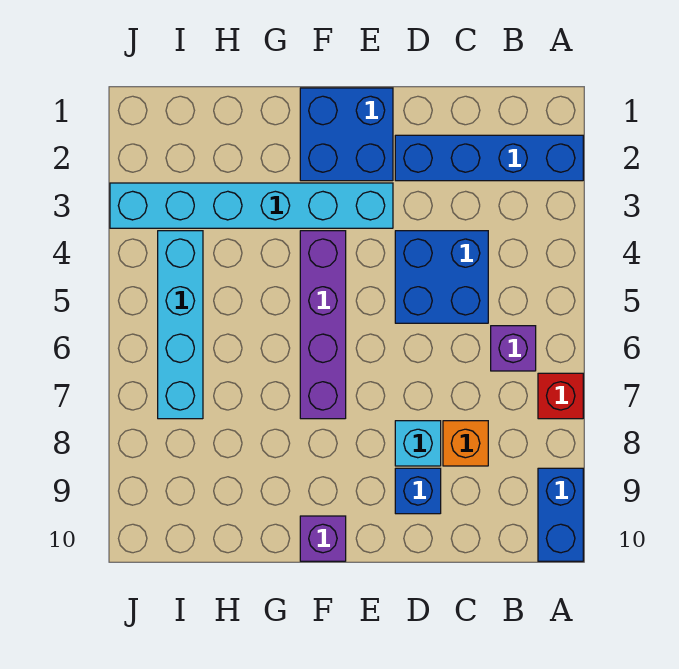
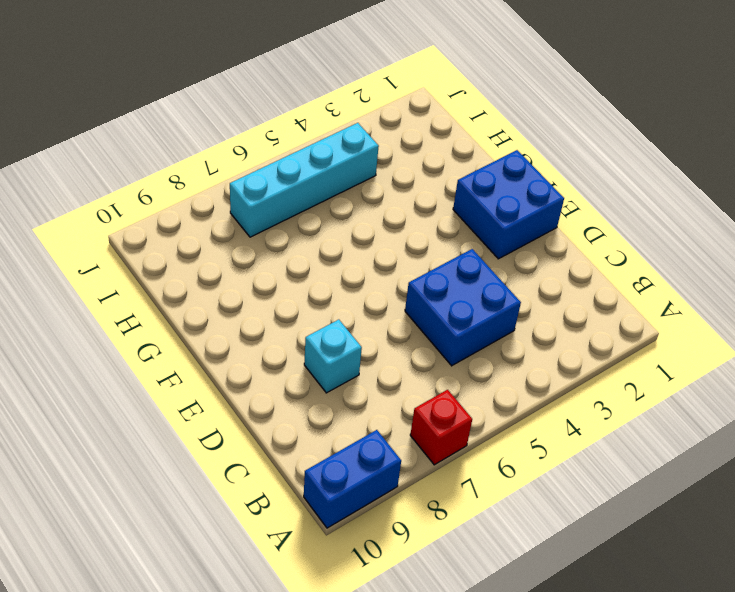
none -> blue brick A2:D2 level 1
none -> purple brick B6 level 1
none -> orange brick C8 level 1

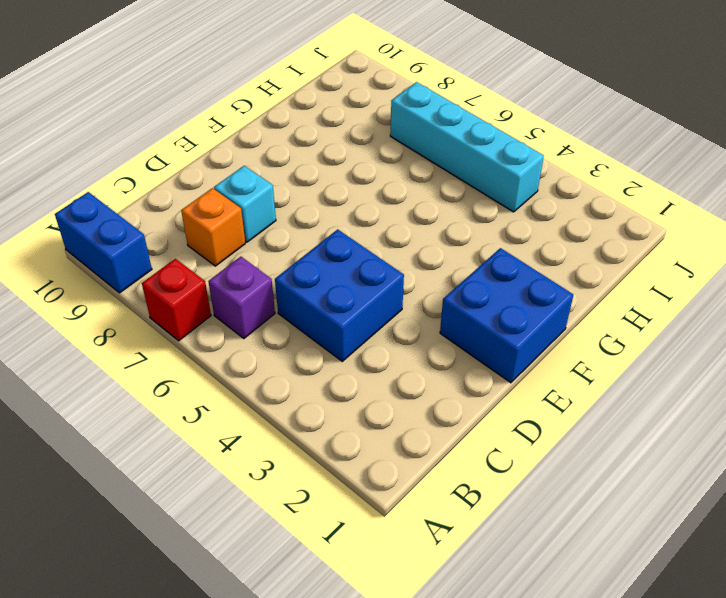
none -> blue brick A2:D2 level 1
none -> blue brick D9 level 1
none -> cyan brick E3:J3 level 1

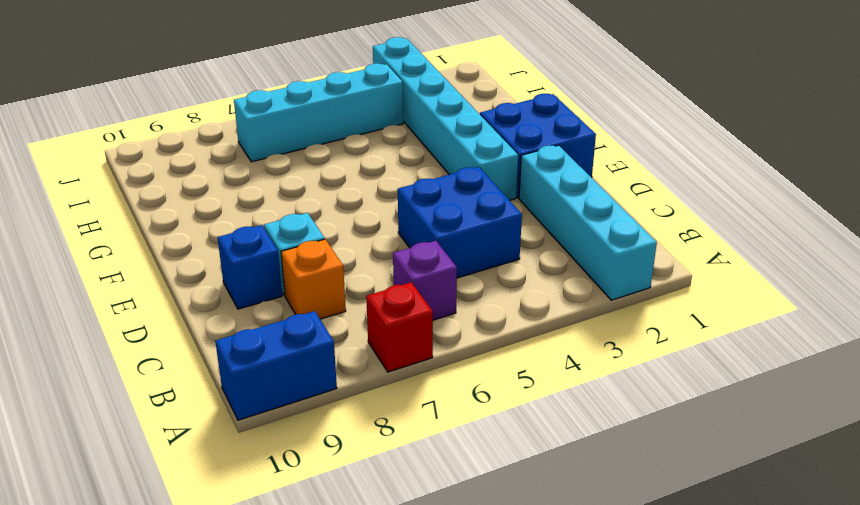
cyan brick A2:D2 level 1 -> blue brick A2:D2 level 1
none -> purple brick F4:F7 level 1
none -> purple brick F10 level 1

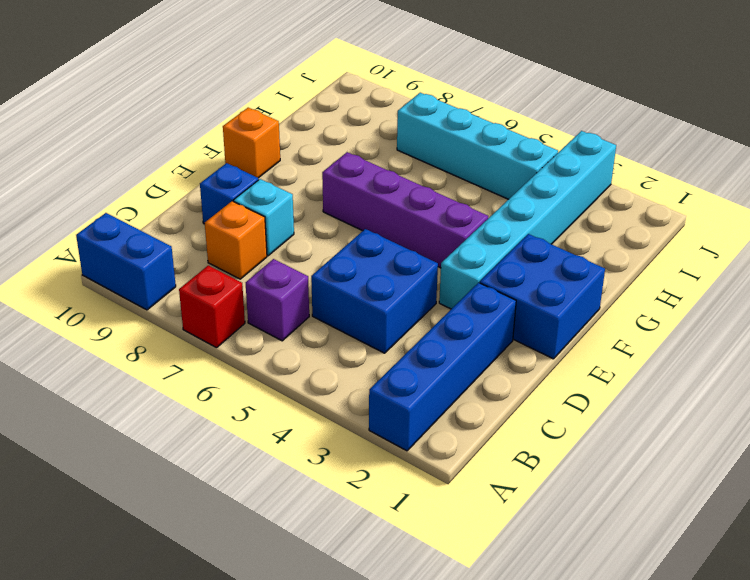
orange brick F10 level 1 -> purple brick F10 level 1

